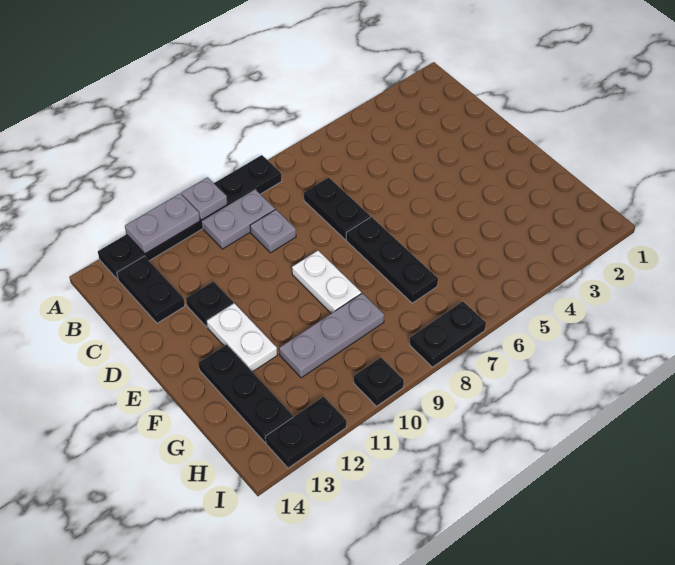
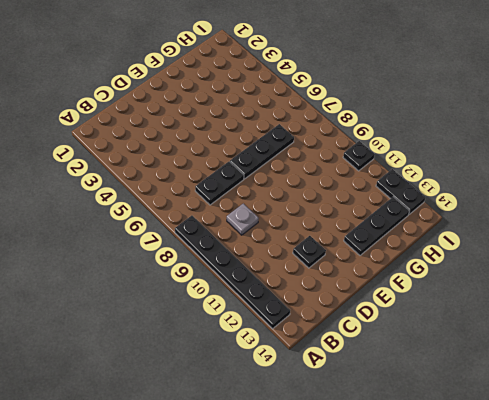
none -> grey plate B9:B10 level 1
none -> black plate B13:C13 level 1
none -> white plate E9:F9 level 1

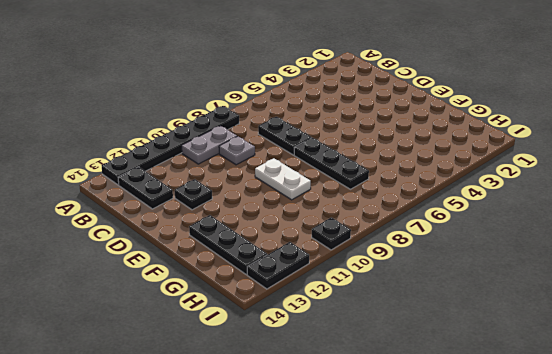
none -> white plate E12:F12 level 1
none -> grey plate G9:G11 level 1
none -> black plate I7:I8 level 1

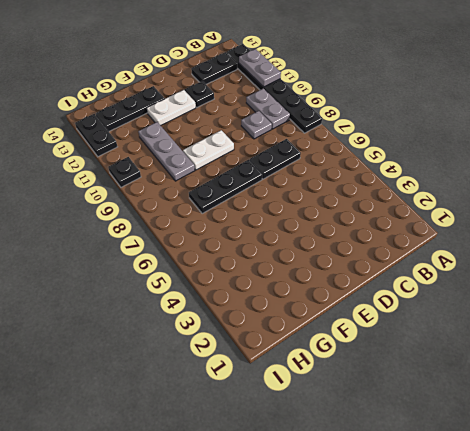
none -> black plate I7:I8 level 1
none -> grey plate A10 level 2

